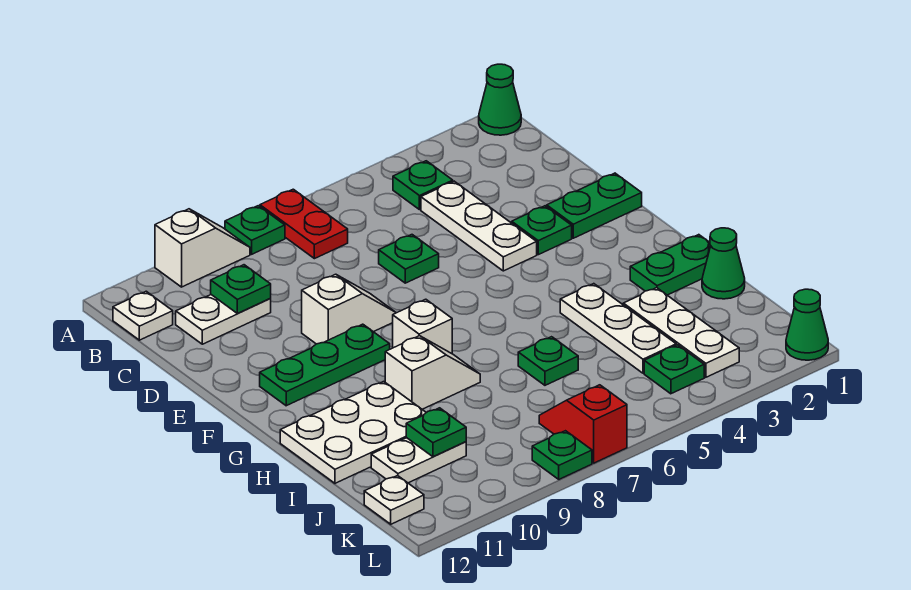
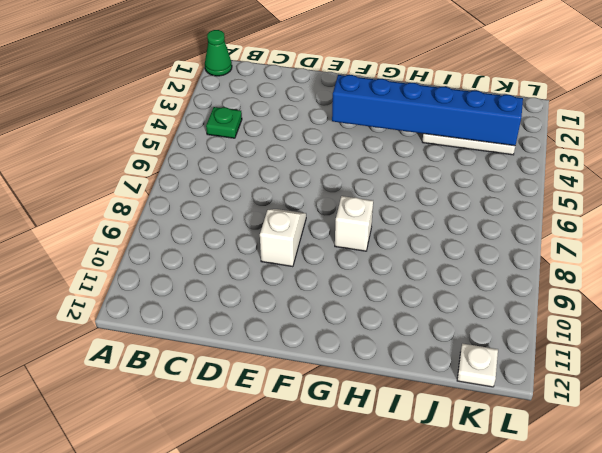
blue brick F3:K3 level 2 -> none
none -> red plate A7:B7 level 1
none -> green plate A8 level 1
none -> white slope A9:A10 level 1 top 10

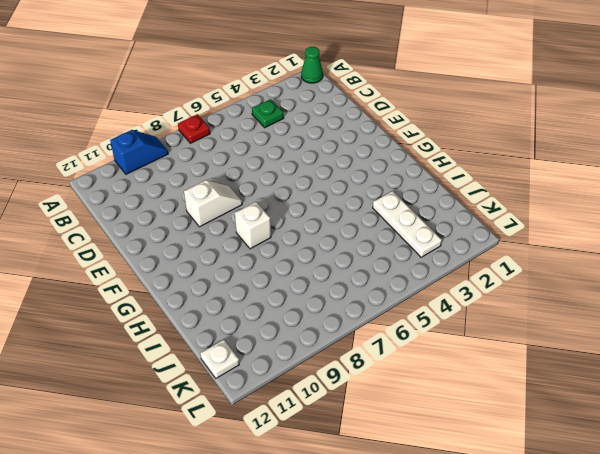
red plate A7 level 1 -> red plate A7:B7 level 1
blue slope A9:A10 level 1 top 10 -> white slope A9:A10 level 1 top 10
none -> green plate A8 level 1
none -> white plate B12 level 1
none -> white plate C4:E4 level 1

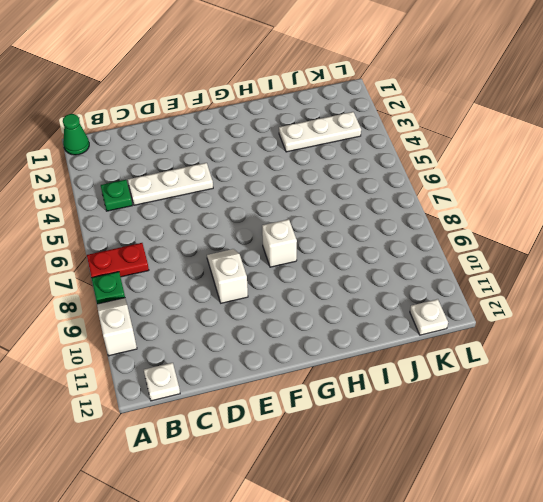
none -> white plate C10:C11 level 1
none -> green plate D6 level 1
none -> green plate E1:E2 level 1

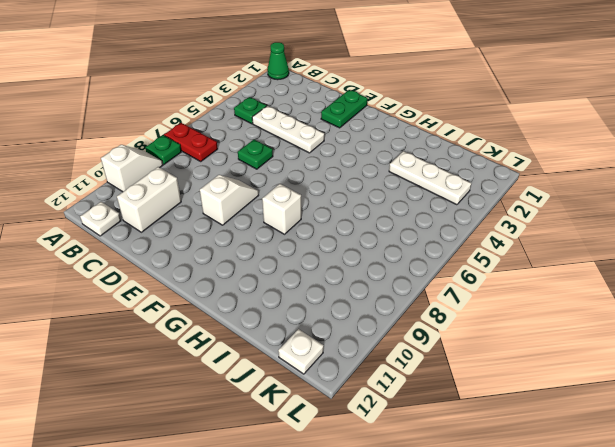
white brick C10:C11 level 1 -> white plate C10:C11 level 1
none -> green plate E3 level 1
none -> green plate F9:F11 level 1
none -> green plate H1:H2 level 1

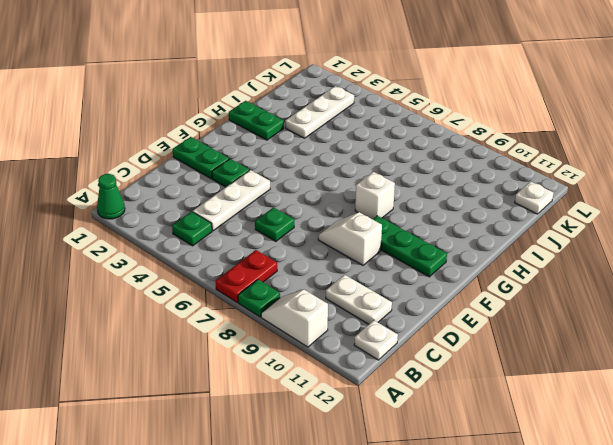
none -> white plate H4:J4 level 1
none -> white slope H8:H9 level 1 top 9
none -> white plate H10:I12 level 1

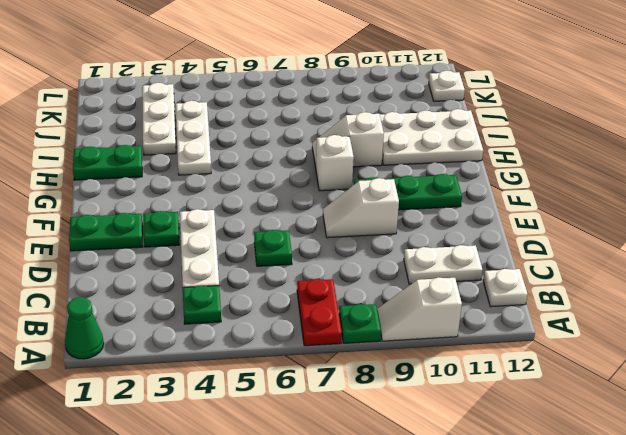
none -> green cone I1 level 1
none -> green plate I6 level 1
none -> white plate J10:J11 level 1

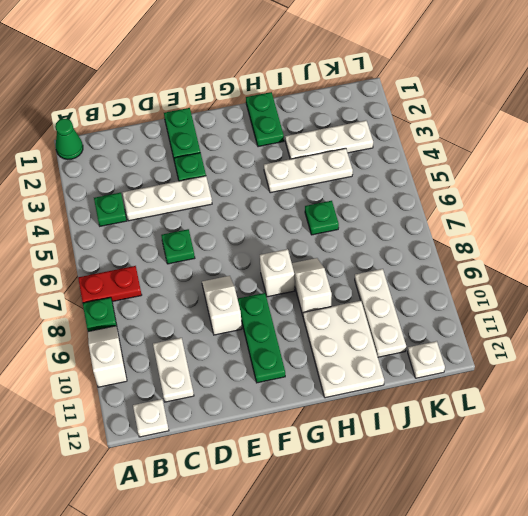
white plate J9:J11 level 1 -> white plate J10:J11 level 1
none -> green cone I1 level 1
none -> green plate K4 level 1
none -> red slope K7:L7 level 1 top L

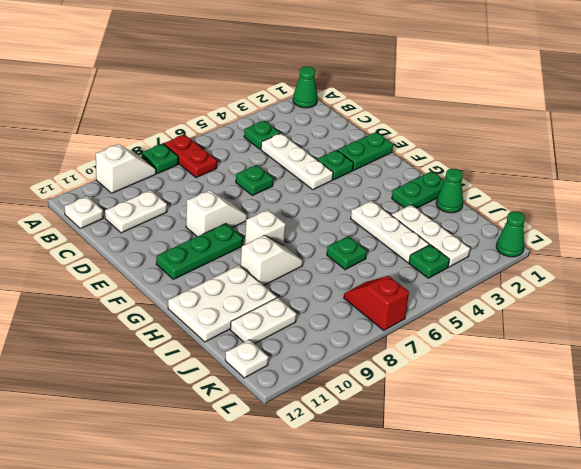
none -> green plate L8 level 1
none -> green plate C10 level 2
none -> green plate J10 level 2

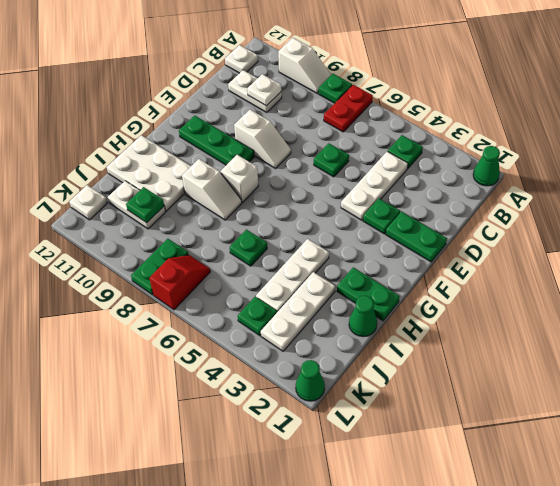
white plate C10 level 2 -> green plate C10 level 2
green plate K8:L8 level 1 -> green plate L8 level 1

